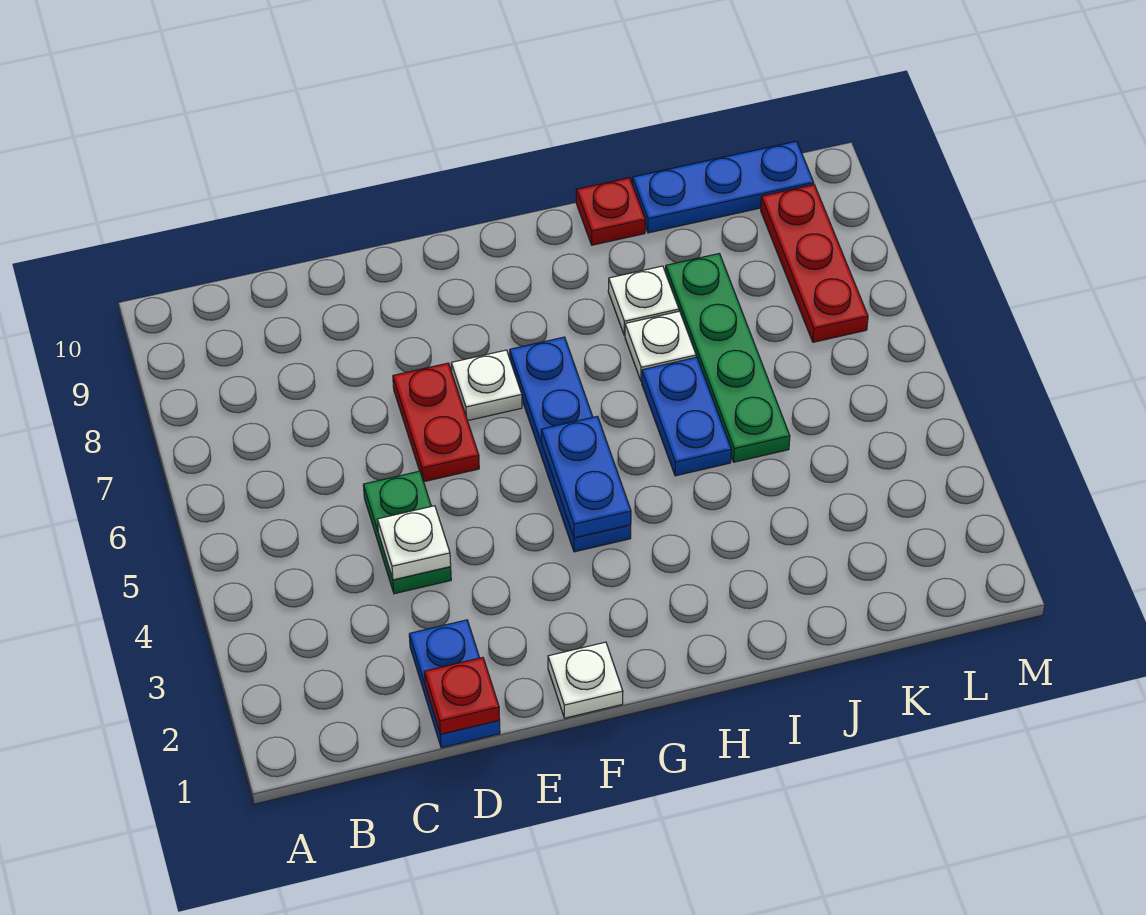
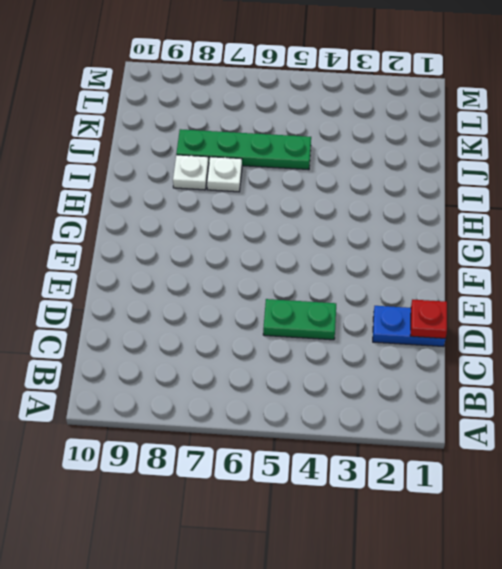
none -> red plate E6:E7 level 1
none -> white plate F1 level 1
none -> white plate F7 level 1

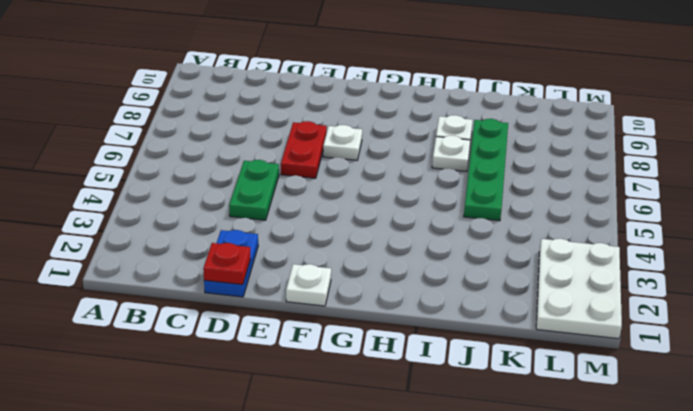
white plate L1:M3 level 1 -> none
none -> blue plate G4:G7 level 1
none -> blue plate I5:I6 level 1
none -> red plate I10 level 1

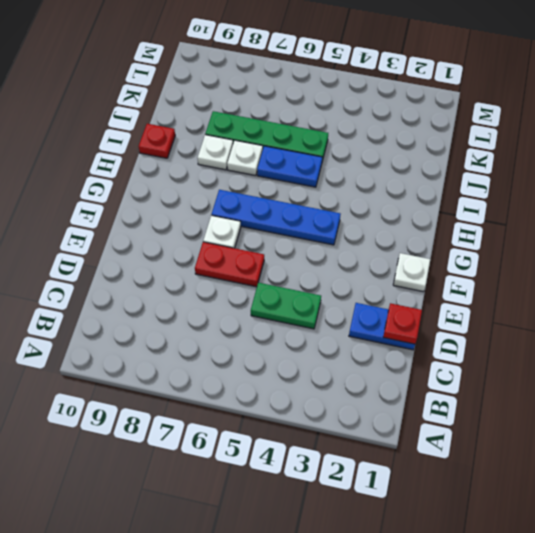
none -> blue plate J10:L10 level 1
none -> red plate L7:L9 level 1
none -> white plate D4 level 2

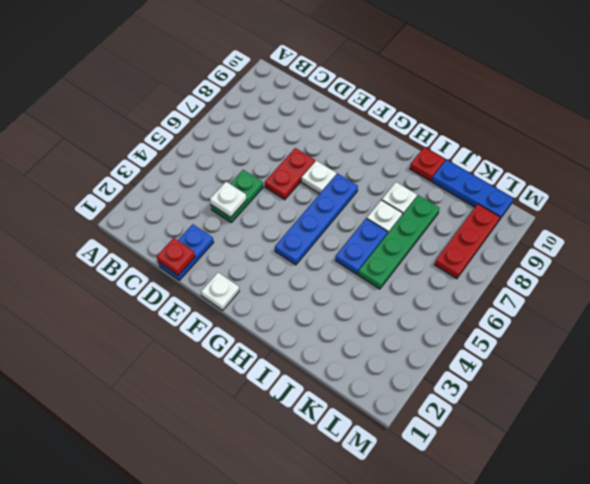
none -> blue plate G4:G5 level 2

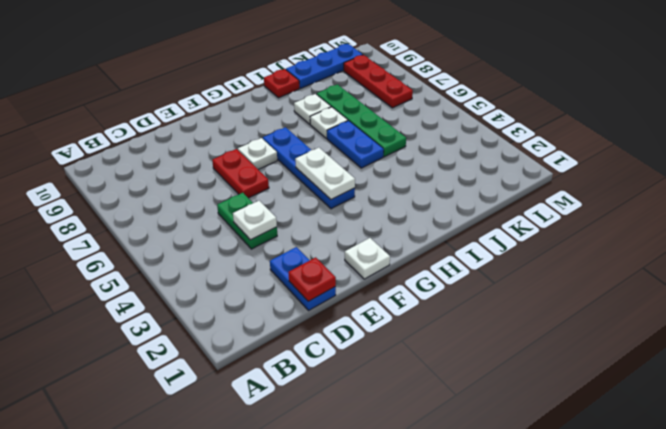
white plate G4:G5 level 2 -> blue plate G4:G5 level 2

